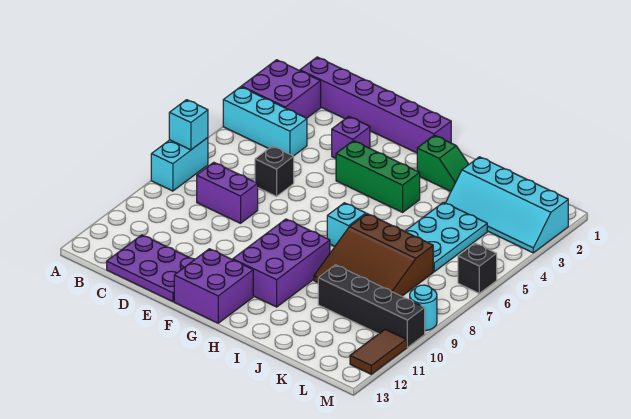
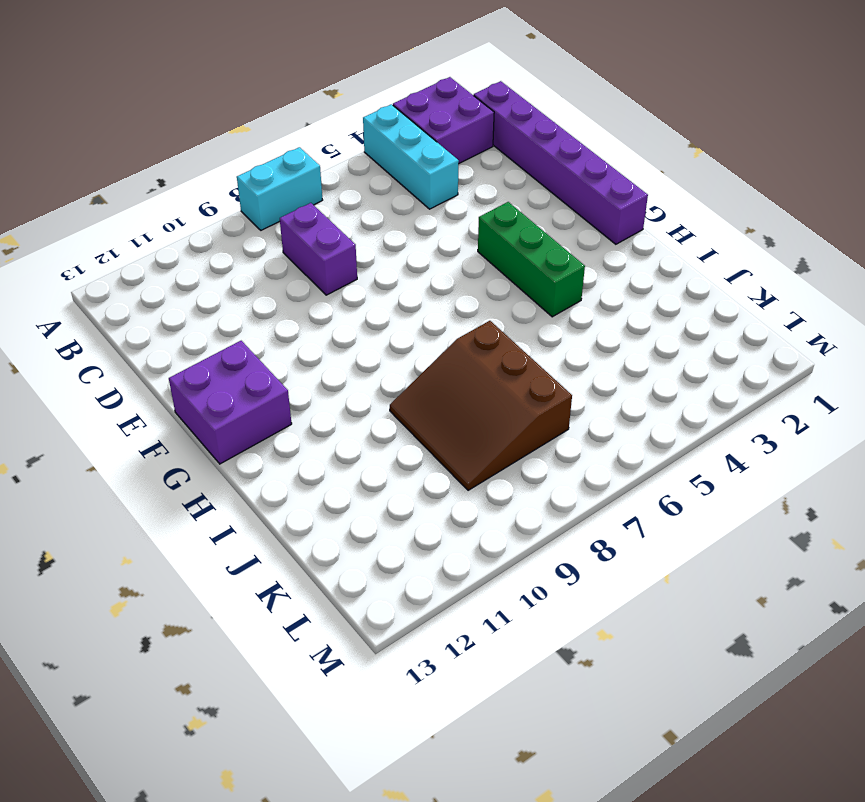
none -> purple plate C12:E13 level 1
none -> black brick D6 level 1
none -> purple brick E3 level 1

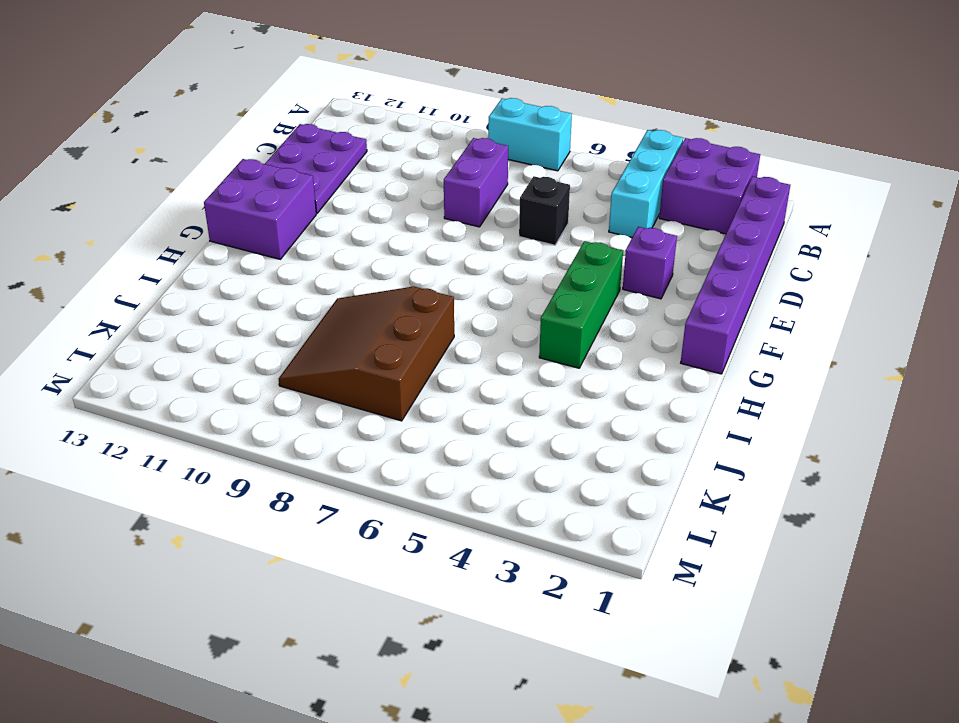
none -> purple brick G9:H11 level 1
none -> green slope H2:I2 level 1 top H
none -> cyan brick H7 level 1

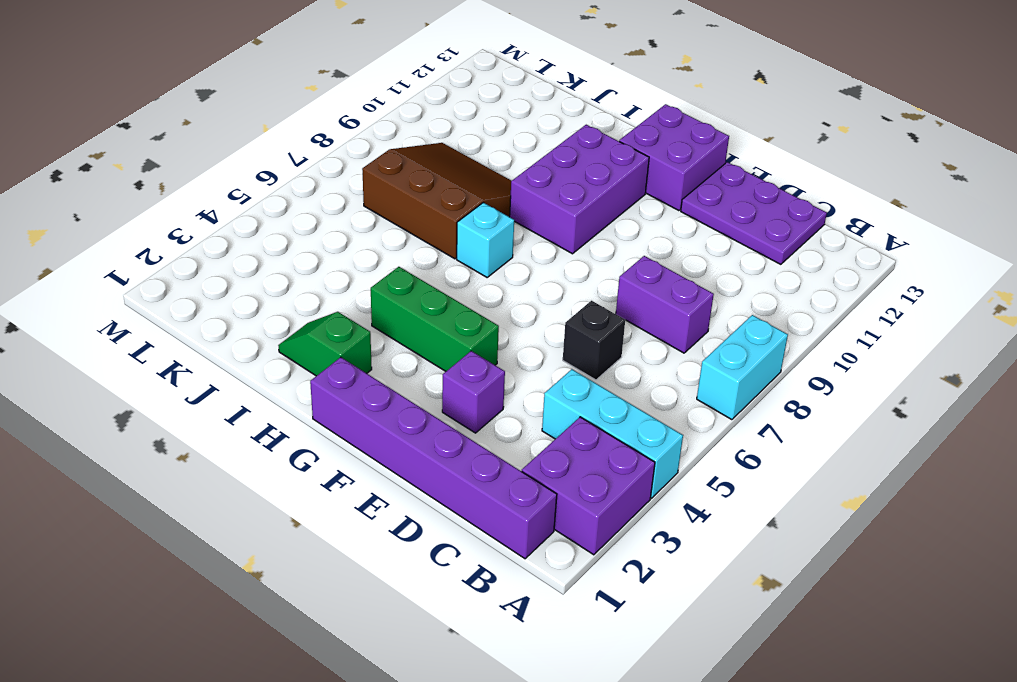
none -> cyan slope J2:M3 level 1 top 2
none -> cyan plate J4:K6 level 1
none -> black brick J10:M10 level 1

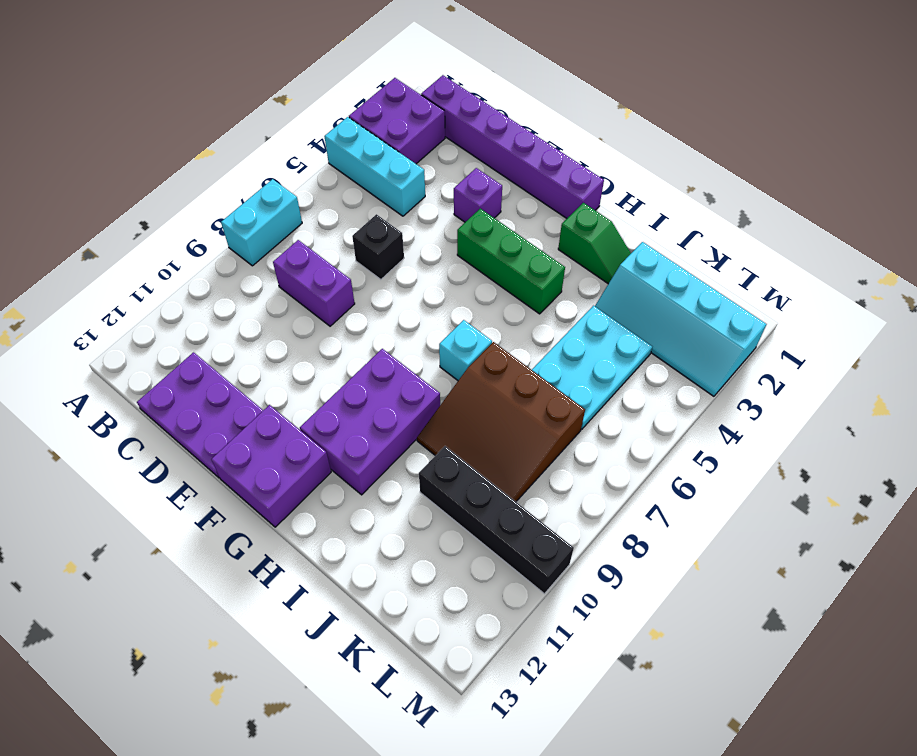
none -> black brick M6 level 1
none -> cyan round brick M9 level 1
none -> brown tile M11:M12 level 1

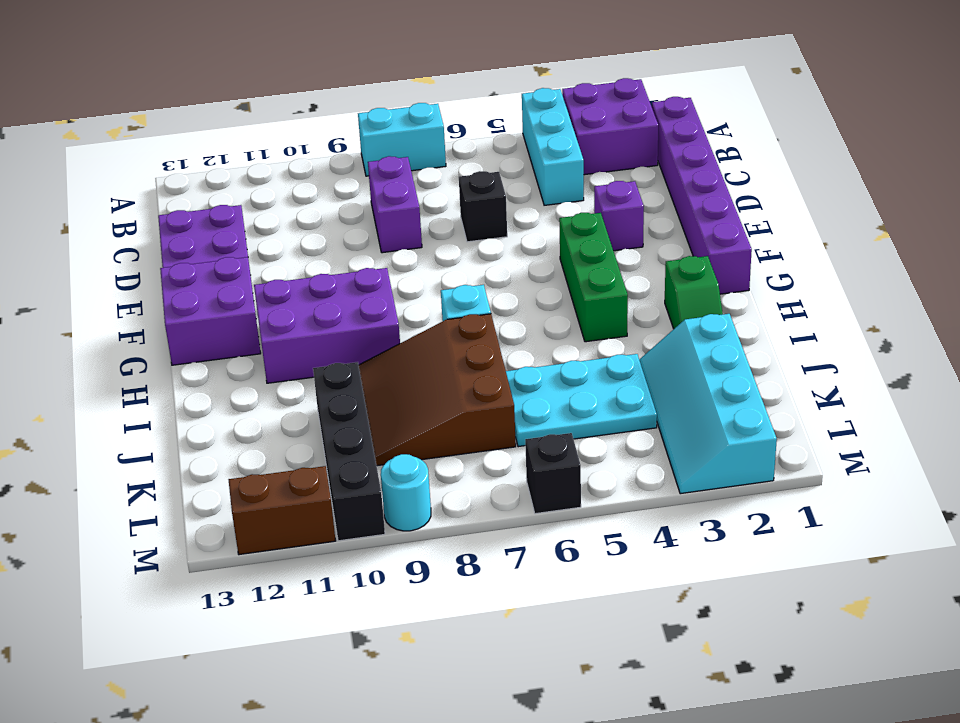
brown brick M11:M12 level 1 -> brown tile M11:M12 level 1
none -> cyan brick A7 level 2

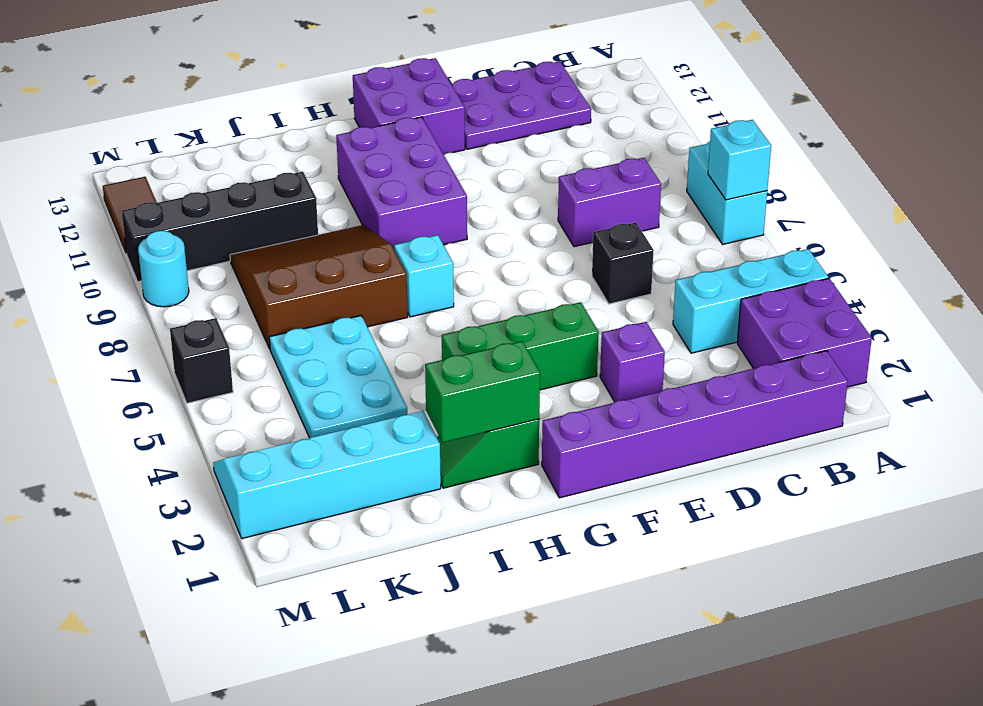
green brick H2:I2 level 2 -> none

